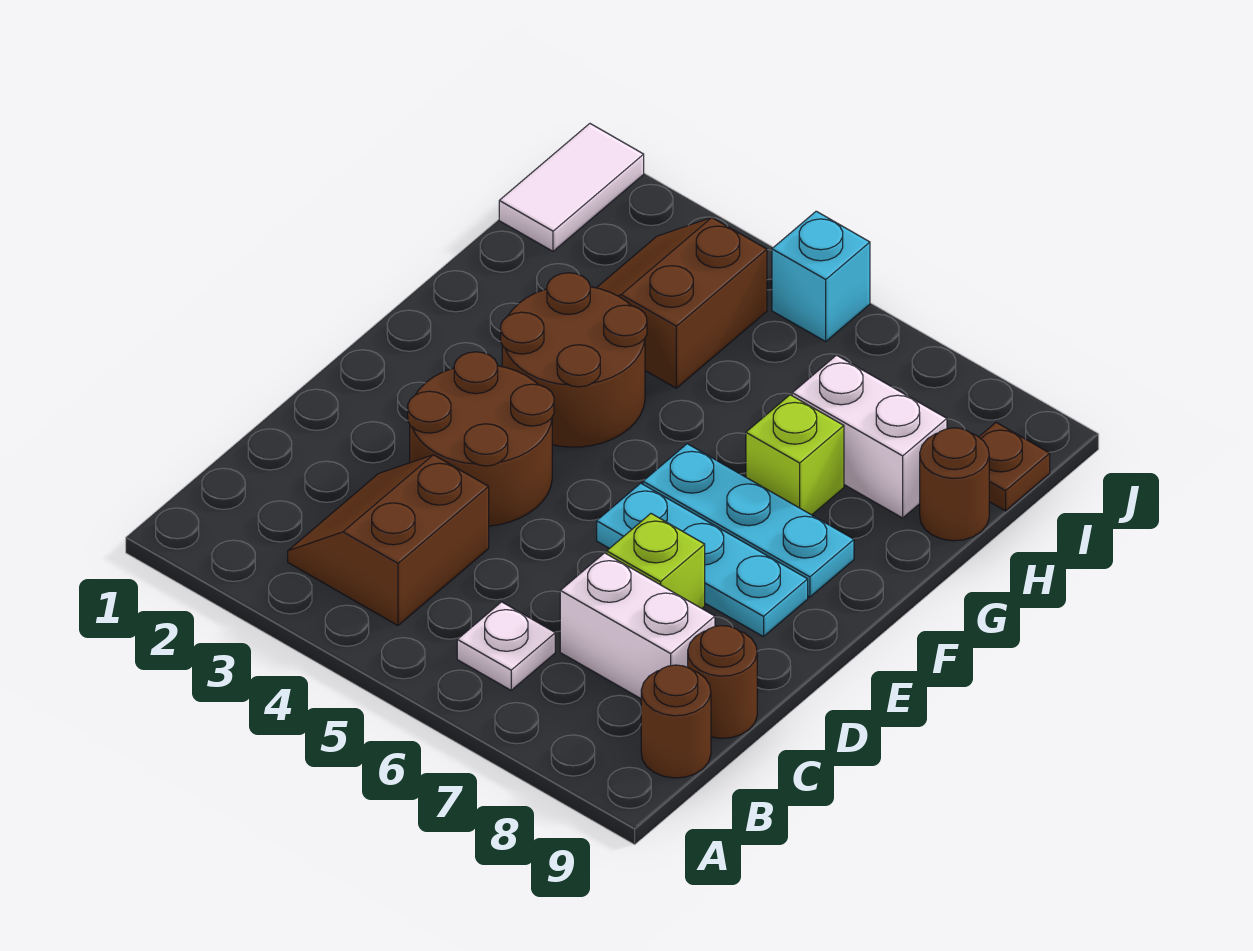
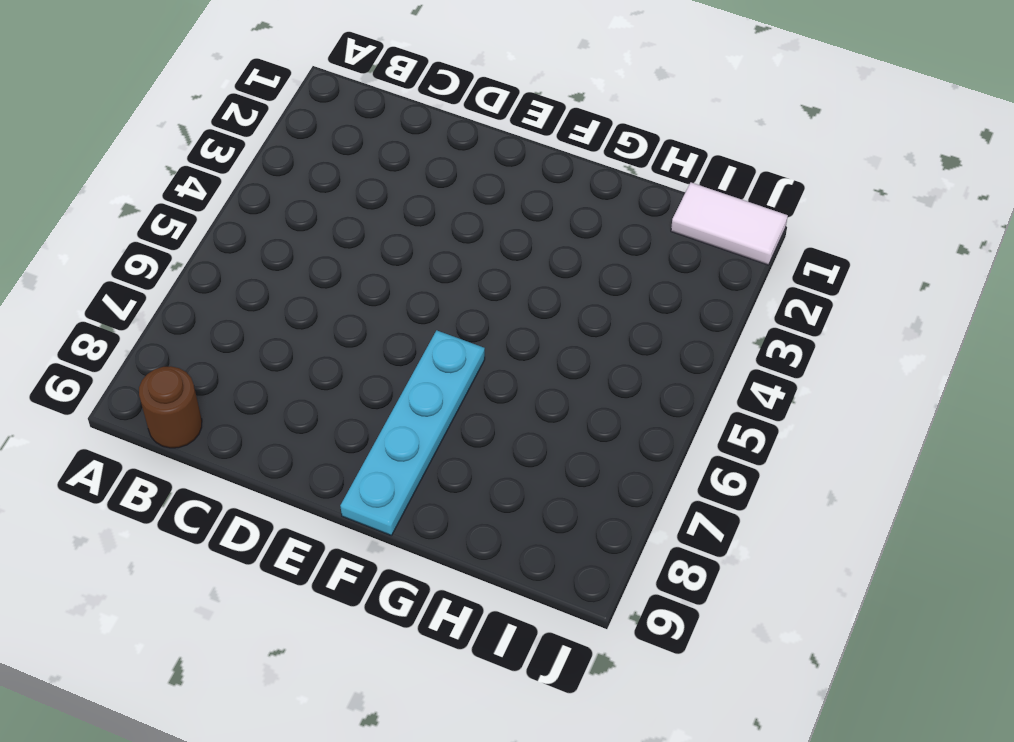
cyan plate F6:F9 level 1 -> cyan plate F6:F8 level 1
none -> brown slope B3:C4 level 1 top 4
none -> white plate B6 level 1
none -> white brick C7:C8 level 1

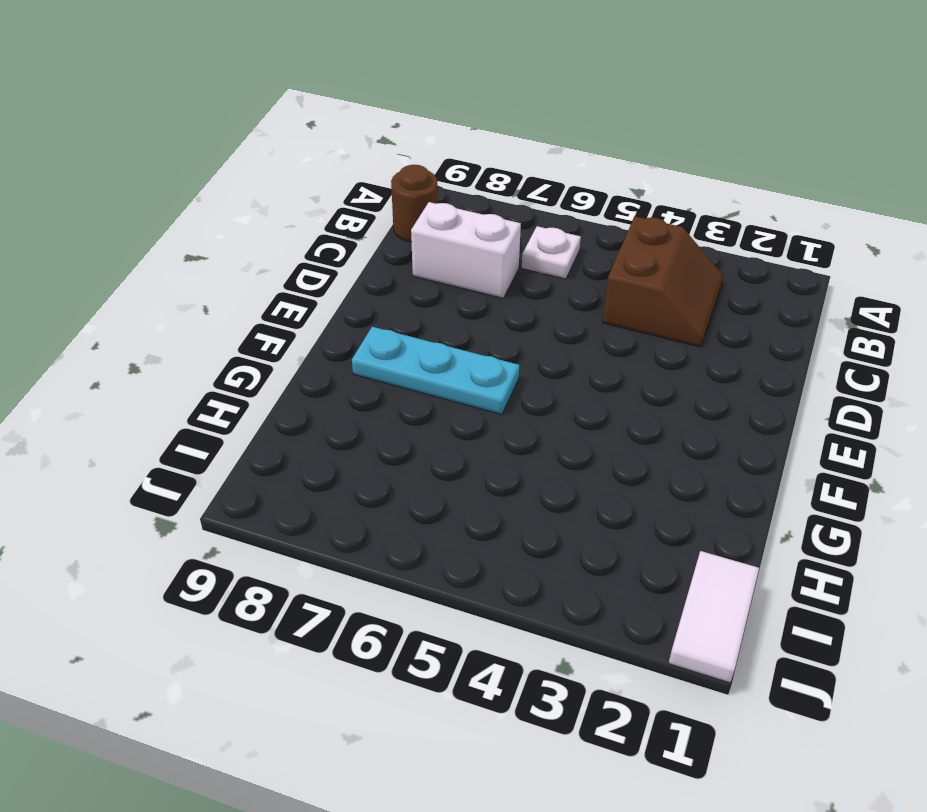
none -> brown round brick C9 level 1
none -> brown round brick D3:E4 level 1
none -> lime brick D7 level 1

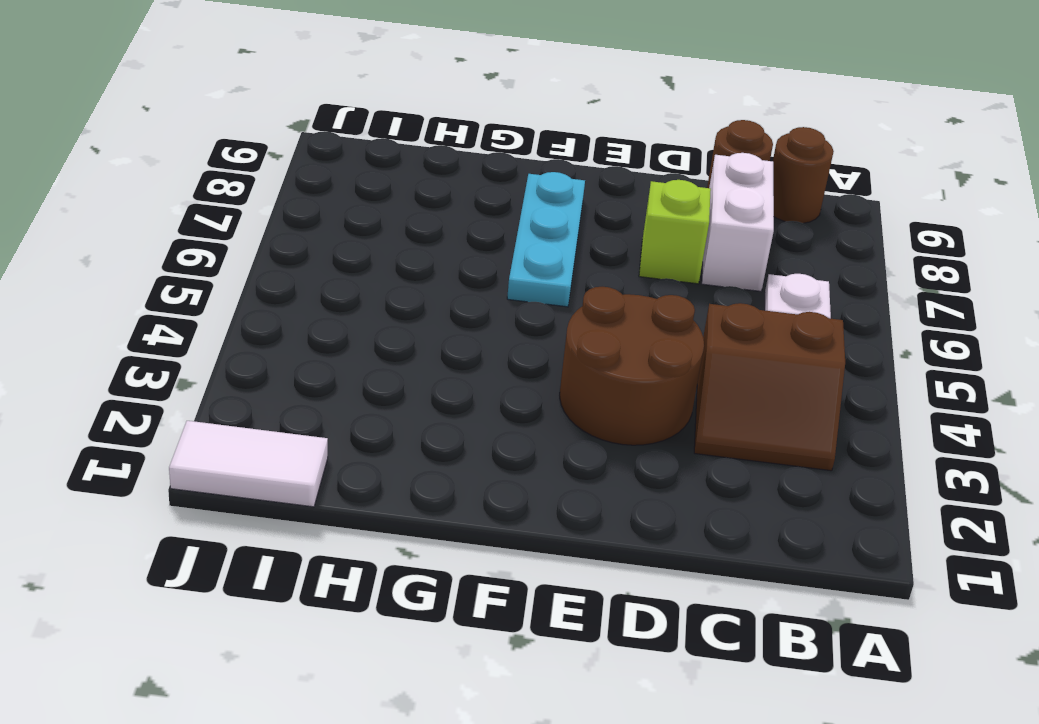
none -> cyan plate E6:E8 level 1
none -> brown round brick F3:G4 level 1
none -> lime brick G7 level 1

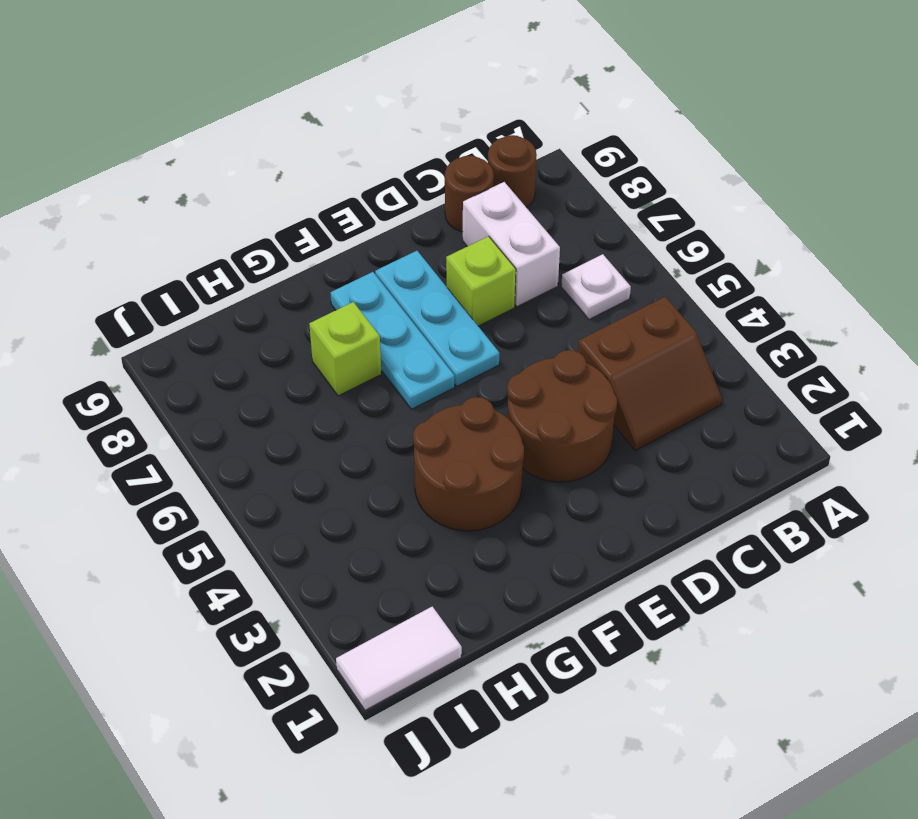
none -> brown slope H3:I4 level 1 top 4
none -> white brick H7:H8 level 1
none -> brown round brick H9 level 1

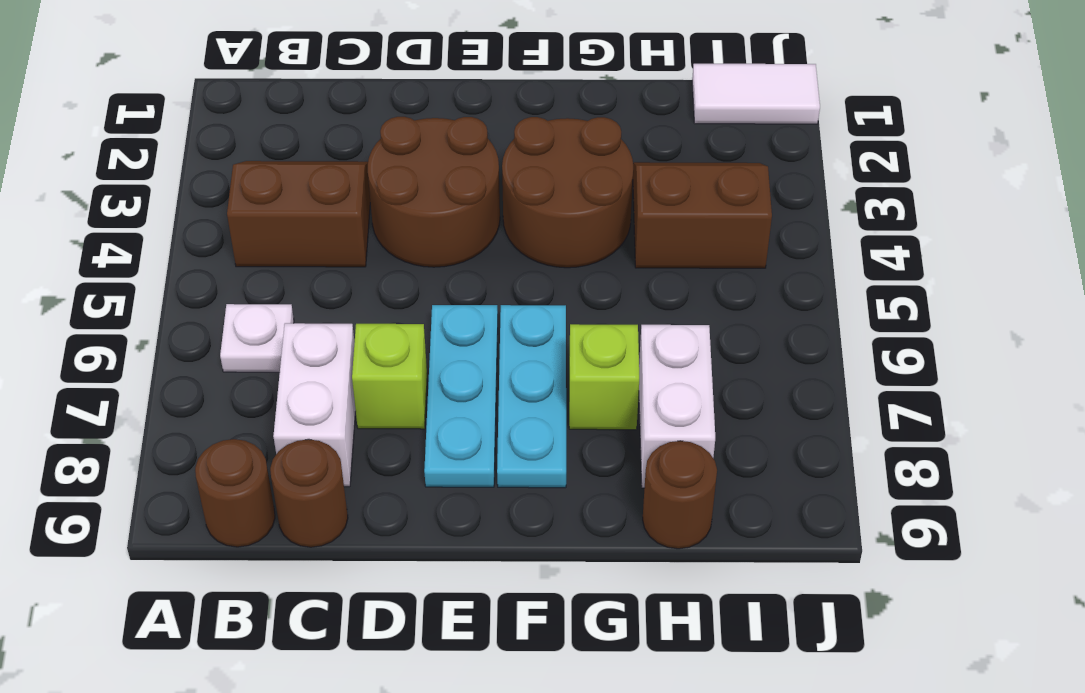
none -> brown plate I9 level 1
none -> cyan brick J5 level 1

